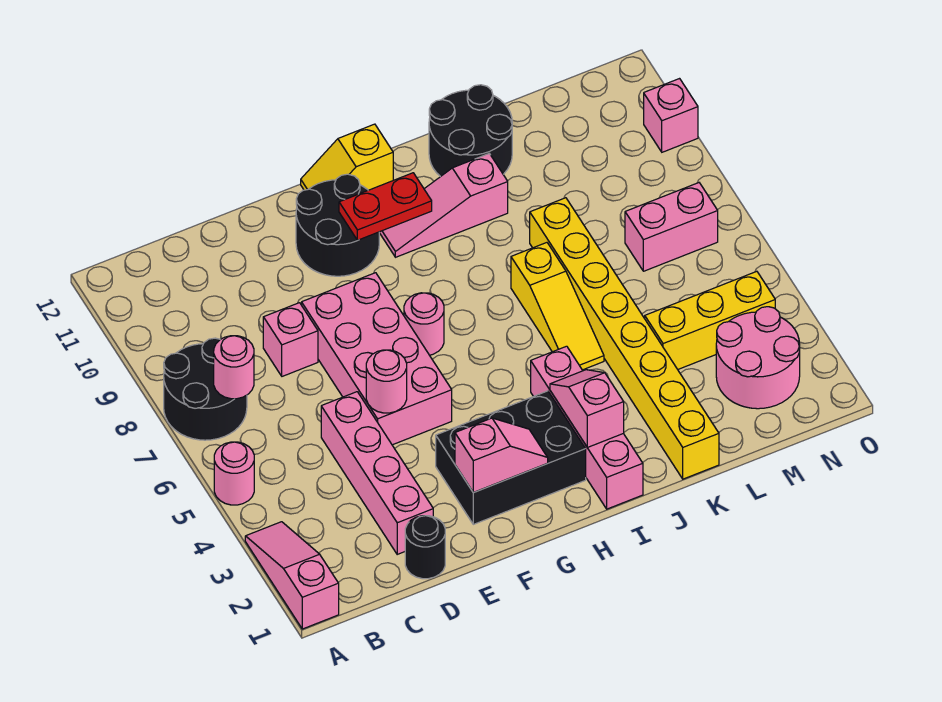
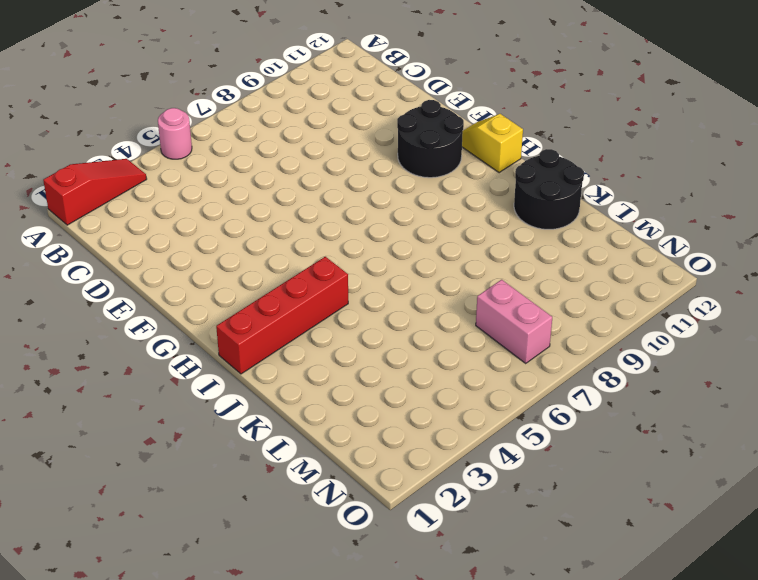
red slope A1:A3 level 1 top 1 -> pink slope A1:A3 level 1 top 1
red brick I1:I4 level 1 -> pink brick I1:I4 level 1
none -> black round brick A7:B8 level 1
none -> black round brick D1 level 1
none -> pink brick D2:D5 level 1

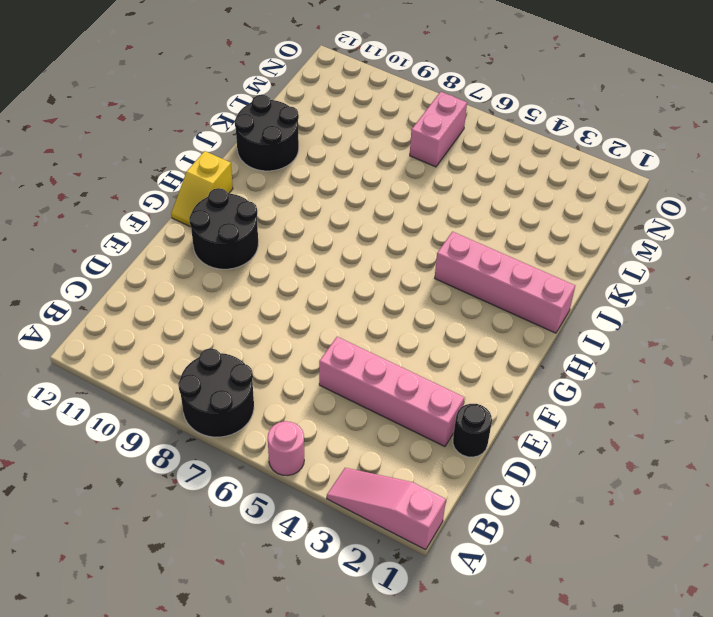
none -> pink brick D8 level 1
none -> pink brick E5:F8 level 1
none -> black brick F2:H3 level 1

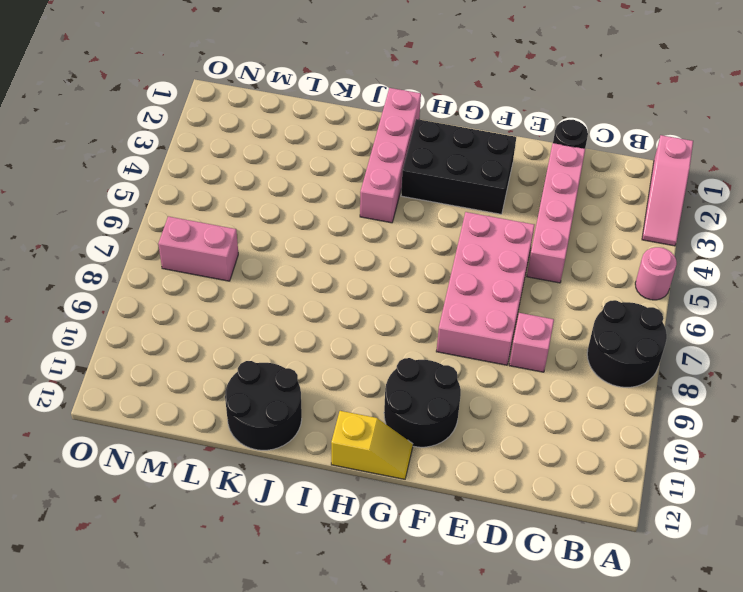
none -> pink round brick G7 level 1
none -> pink slope H10:J10 level 1 top J
none -> yellow slope J5:J7 level 1 top 7

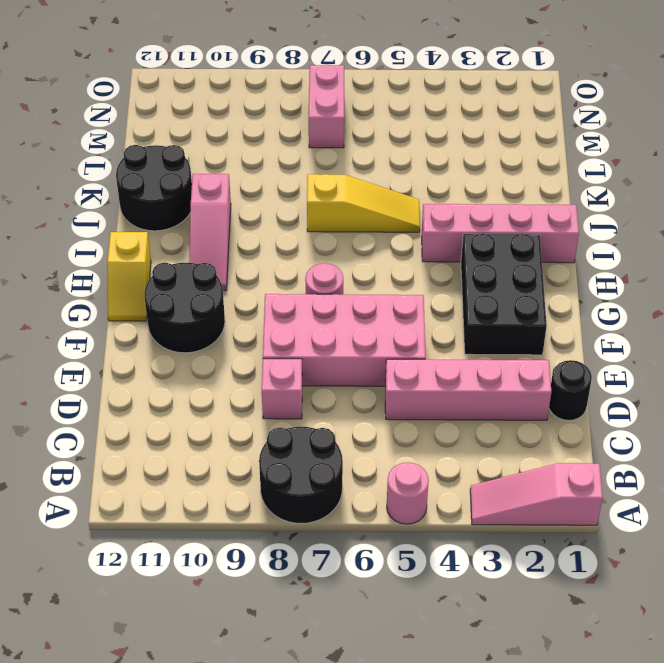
none -> yellow brick K1:K8 level 1
none -> yellow brick L4:N4 level 1
none -> pink round brick M2:N3 level 1

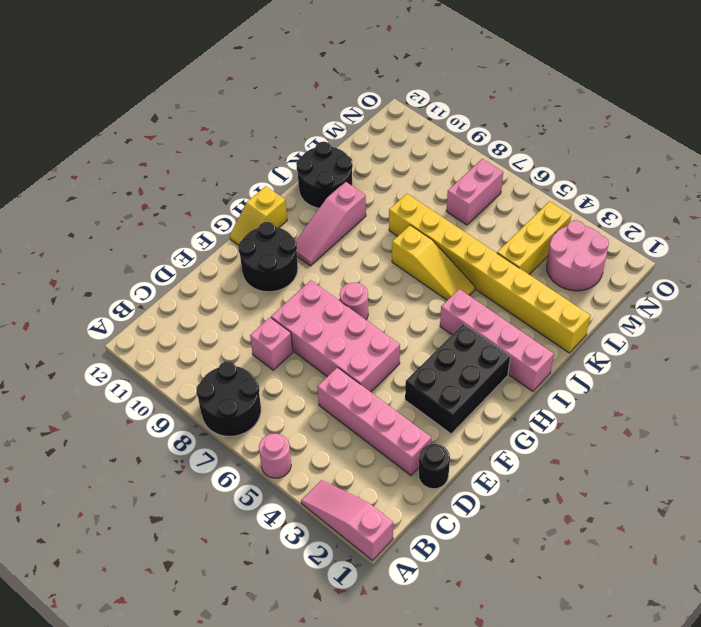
none -> pink brick O10 level 1
none -> pink round brick B7 level 2
none -> pink round brick E5 level 2

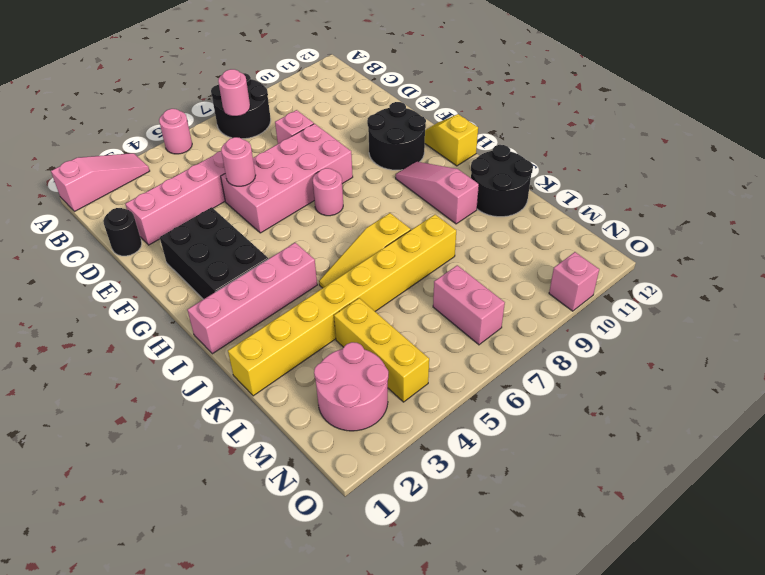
none -> pink slope F2:G2 level 2 top F
none -> red plate G10:H10 level 2
none -> pink slope I2:I3 level 2 top 2

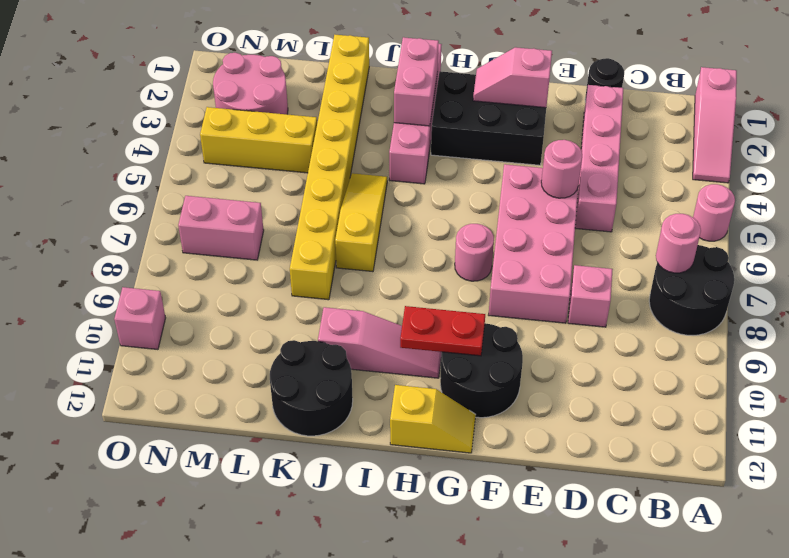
pink brick I2:I3 level 2 -> pink slope I2:I3 level 2 top 2

